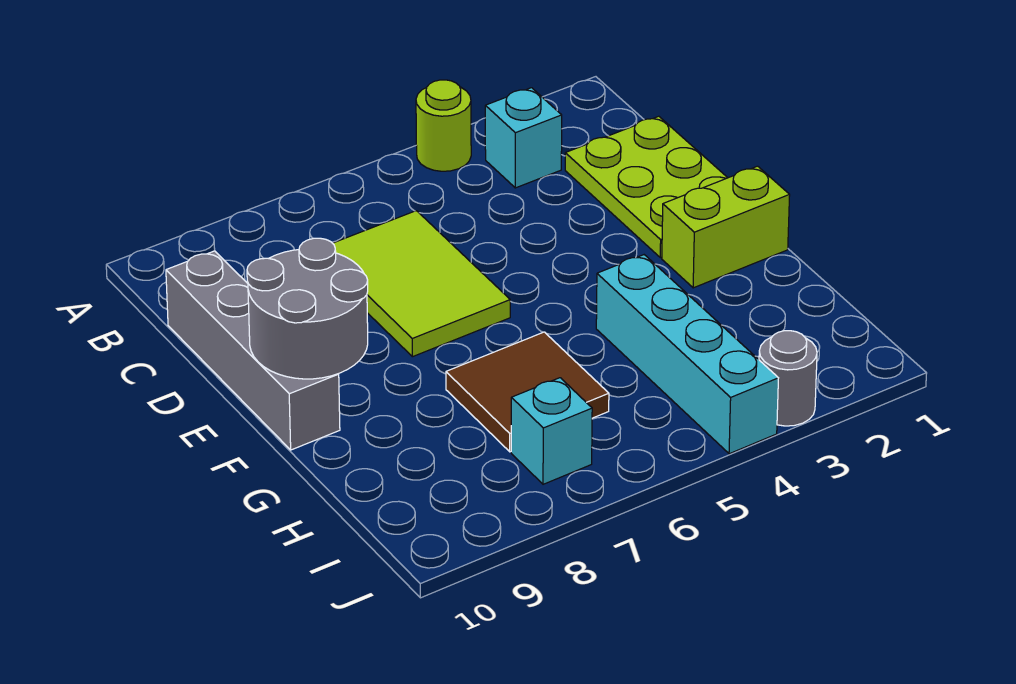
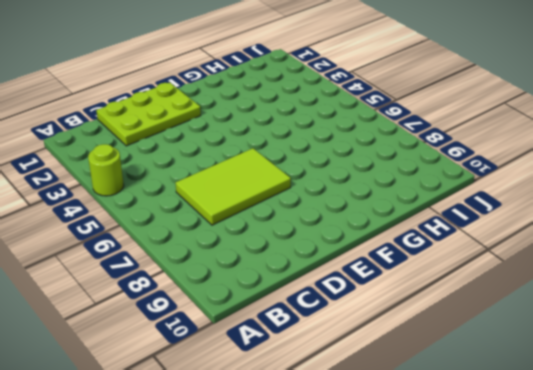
none -> cyan brick B3 level 1
none -> grey brick C10:F10 level 1

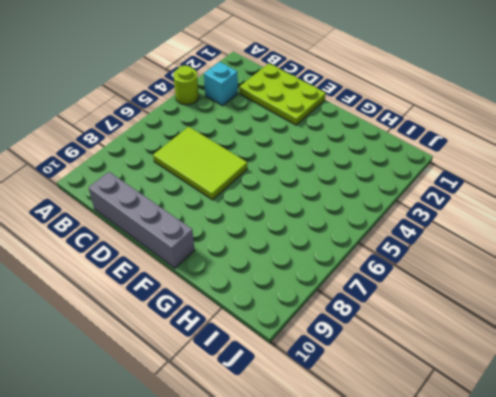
none -> lime brick F1:F2 level 1
none -> cyan brick G4:J4 level 1

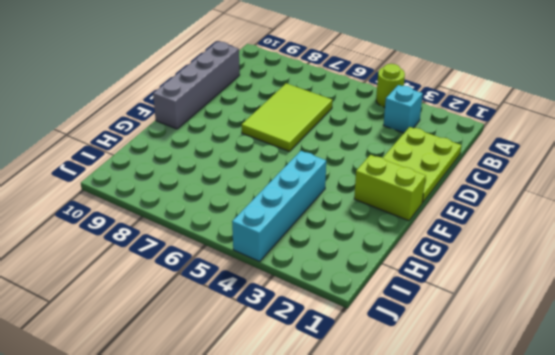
none -> brown tile G6:H7 level 1
none -> cyan brick I7 level 1

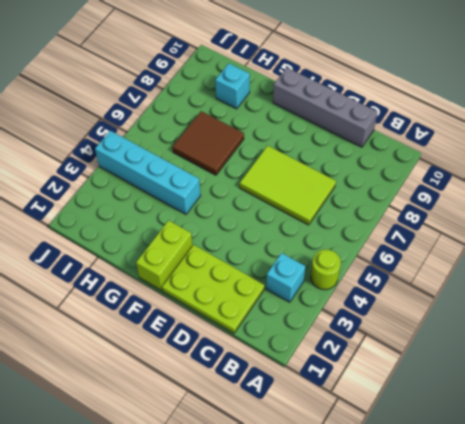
cyan brick H9 level 1 -> cyan brick I7 level 1
none -> grey round brick J3 level 1
none -> grey round brick E9:F10 level 2

